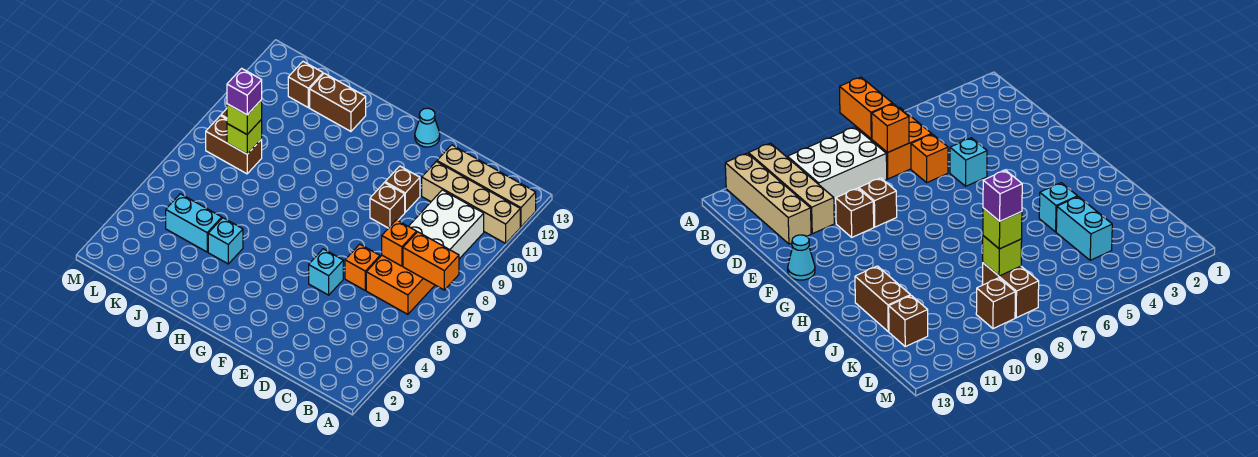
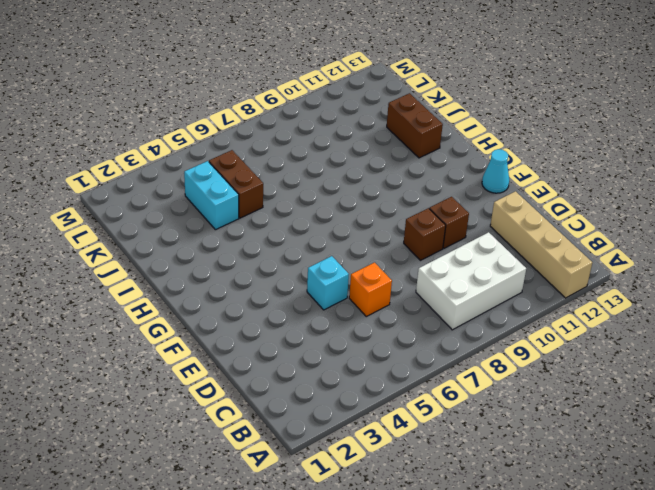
brown brick J5:K5 level 1 -> brown brick K8:L8 level 1
none -> tan brick A11:D11 level 1
none -> orange brick B6:C7 level 1
none -> cyan brick I4 level 1

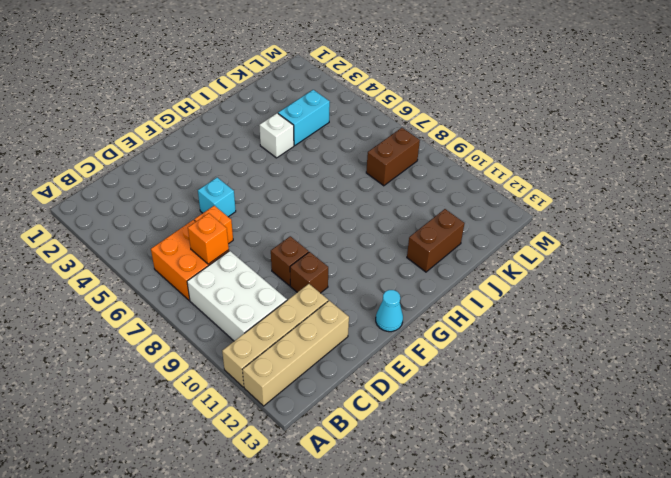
white brick I4 level 1 -> cyan brick I4 level 1
none -> brown brick K12 level 1
none -> brown brick L9 level 1
none -> orange brick A7:B7 level 2

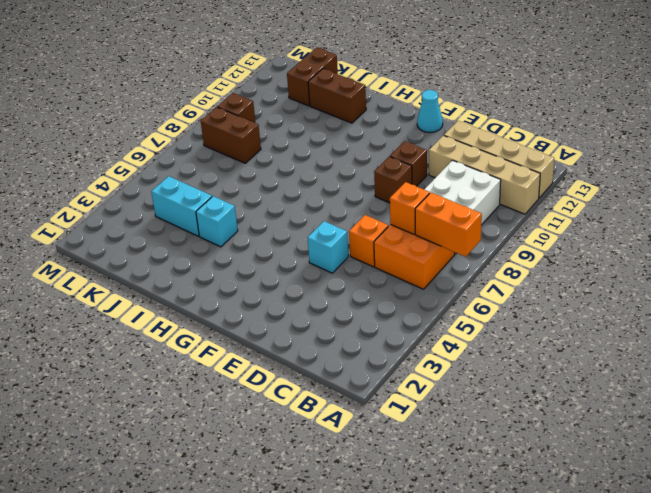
brown brick K12:K13 level 1 -> brown brick K12 level 1
none -> lime brick K8 level 2
none -> lime brick K8 level 3
none -> purple brick K8 level 4

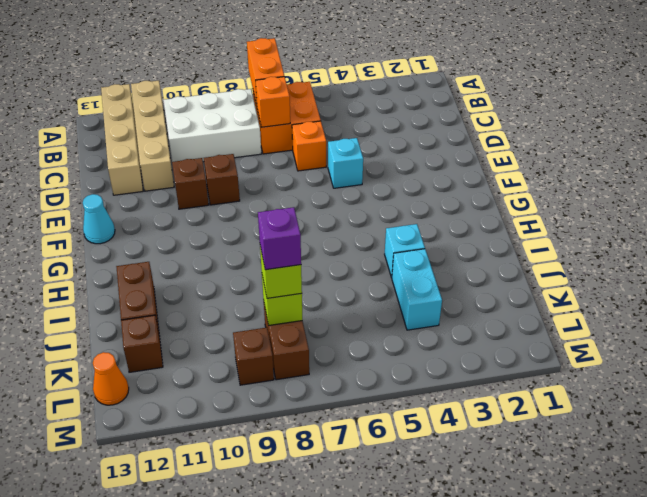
orange cone L13 level 1 -> none

